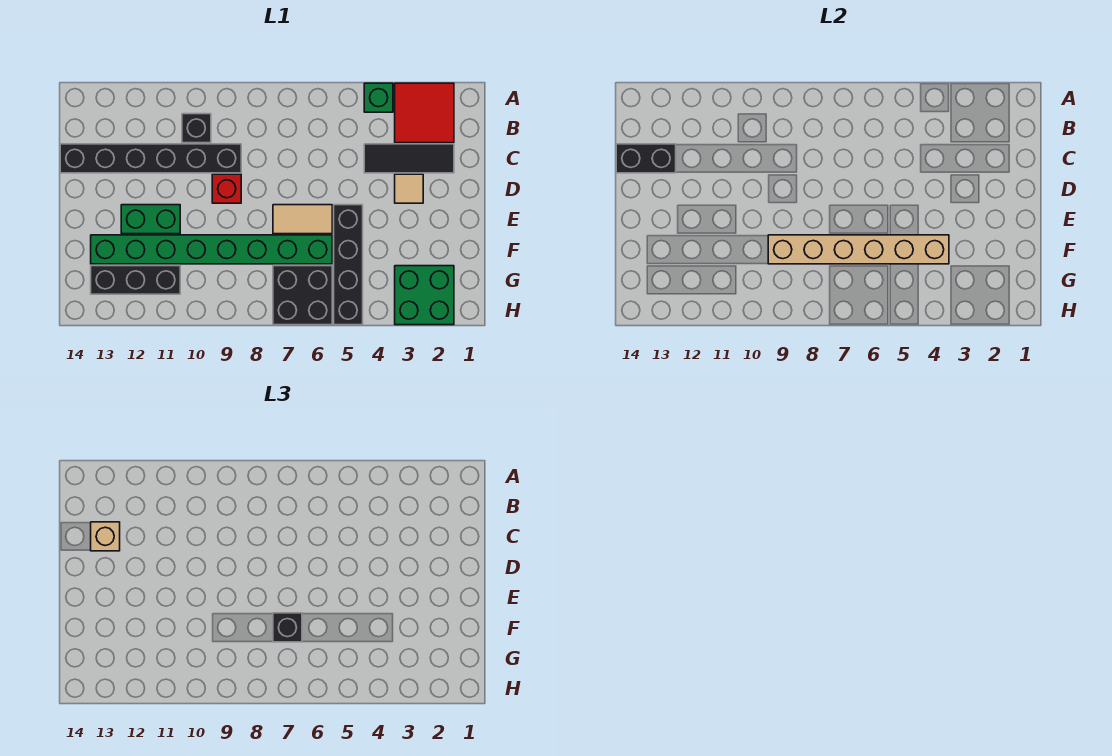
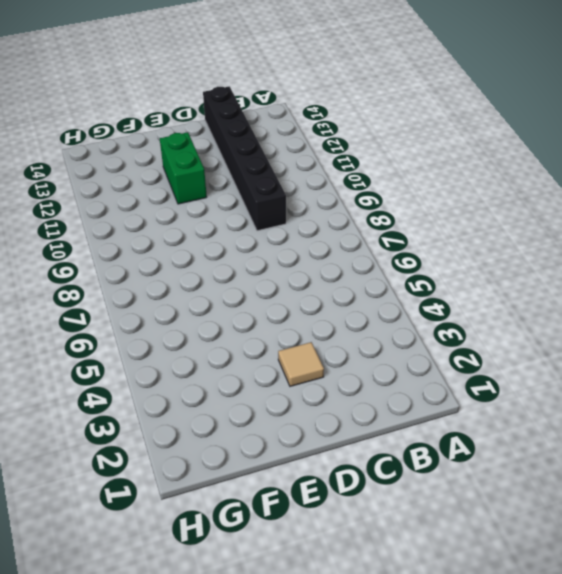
none -> red tile A2:B3 level 1
none -> green brick A4 level 1
none -> black brick B10 level 1

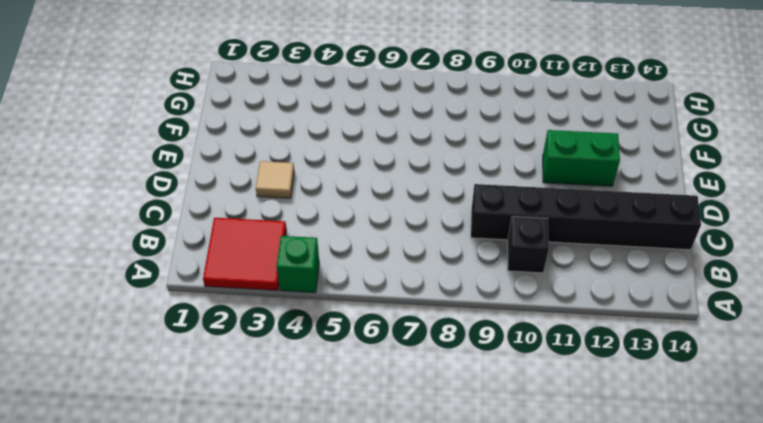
none -> black tile C2:C4 level 1
none -> red brick D9 level 1
none -> black brick E5:H5 level 1

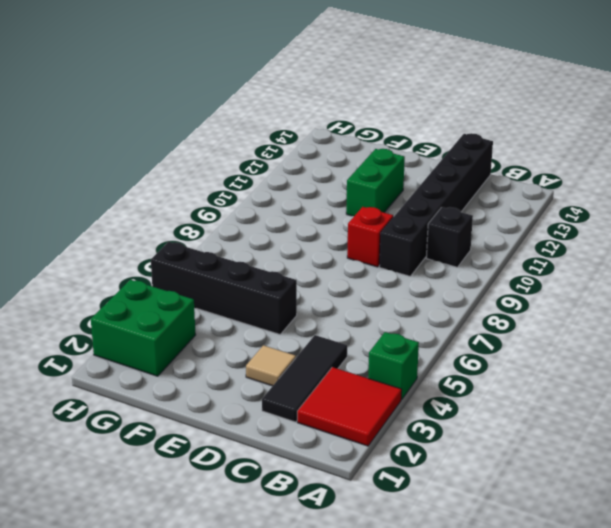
none -> tan tile E6:E7 level 1
none -> green brick F6:F13 level 1
none -> black brick G6:H7 level 1

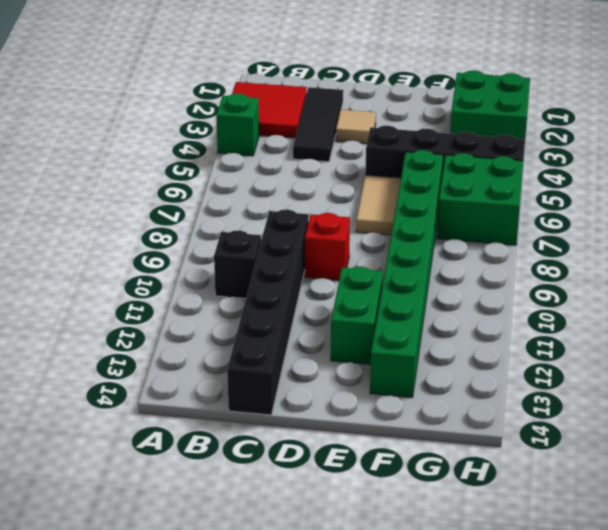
green brick G6:H7 level 1 -> black brick G6:H7 level 1
none -> black brick G11:G13 level 1
none -> black brick C13:C14 level 2
none -> tan brick F4:F9 level 2

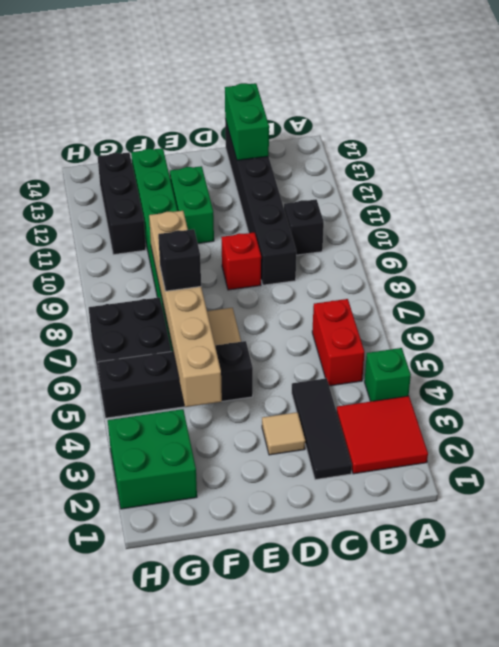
red brick B5:B6 level 1 -> none
green brick C13:C14 level 2 -> black brick C13:C14 level 2
none -> tan brick C13 level 3

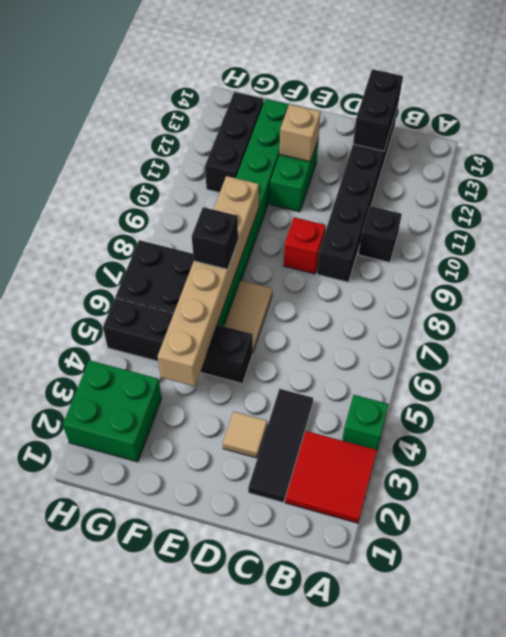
tan brick E12 level 2 -> tan brick C13 level 3

